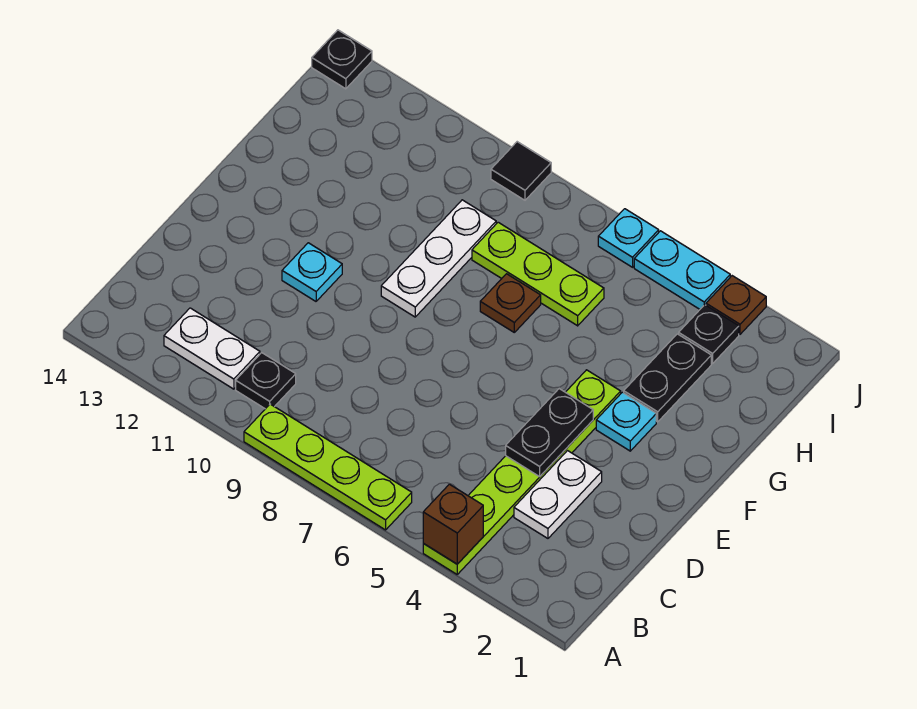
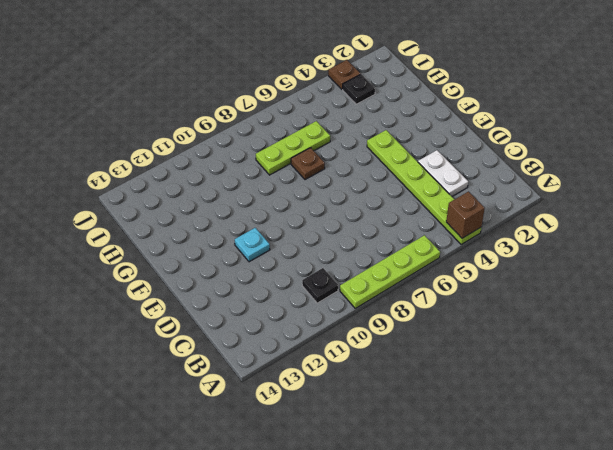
none -> white plate B11:B12 level 1
none -> cyan plate F3 level 1
none -> white plate F9:H9 level 1

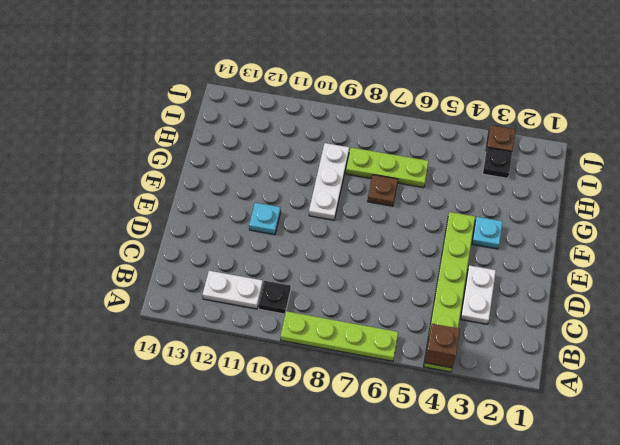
none -> black plate G3:H3 level 1
none -> cyan plate J4:J5 level 1
none -> cyan plate J6 level 1

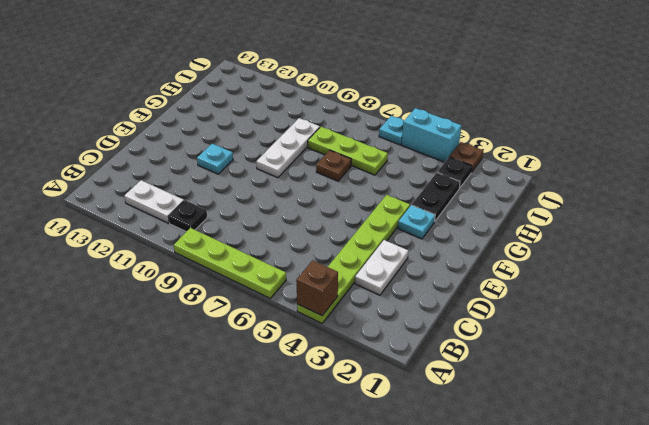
cyan brick J4:J5 level 1 -> cyan plate J4:J5 level 1
none -> black tile J9 level 1
none -> black plate J14 level 1
none -> black plate D4:E4 level 2

